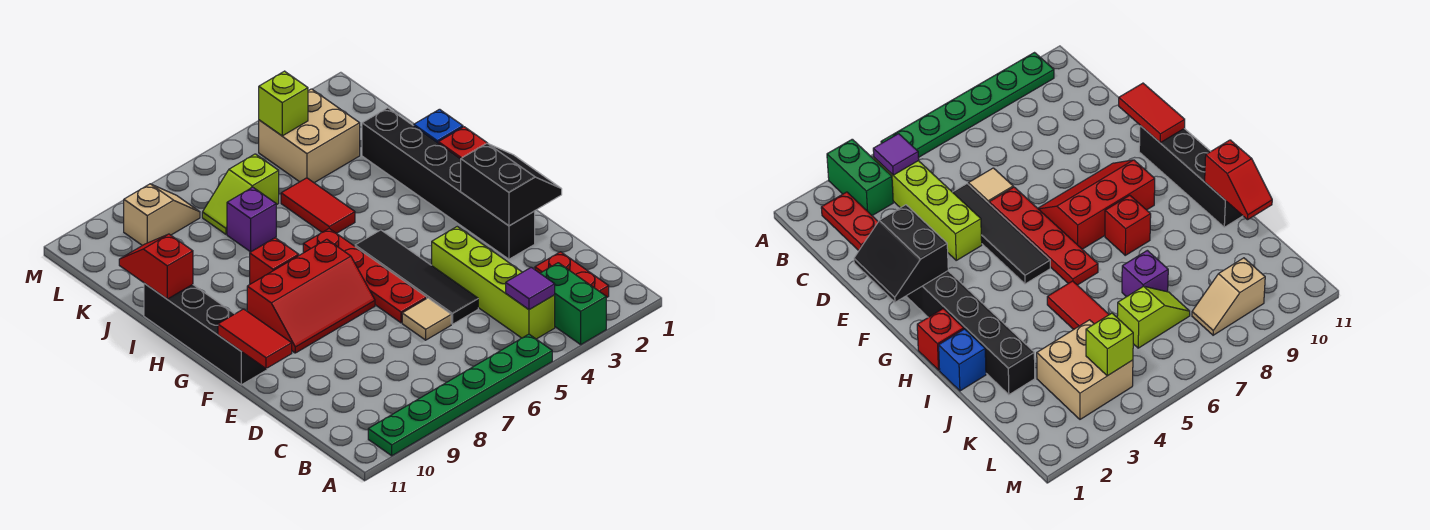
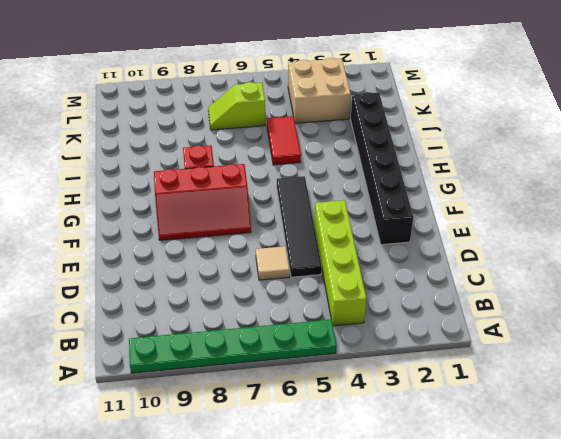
none -> green brick A3:B3 level 1
none -> red plate B2:C2 level 1
none -> red plate E6:H6 level 1

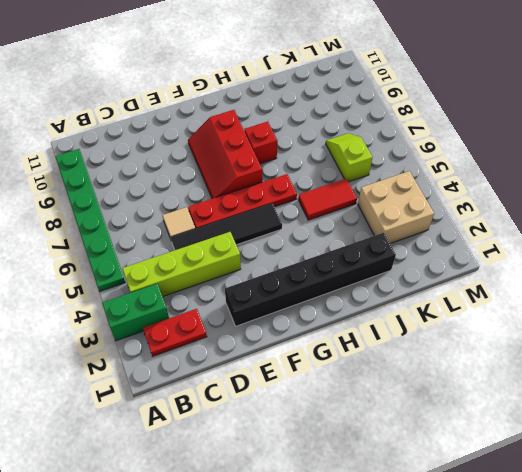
none -> black brick F11:I11 level 1
none -> red brick H1 level 1
none -> blue brick I1 level 1

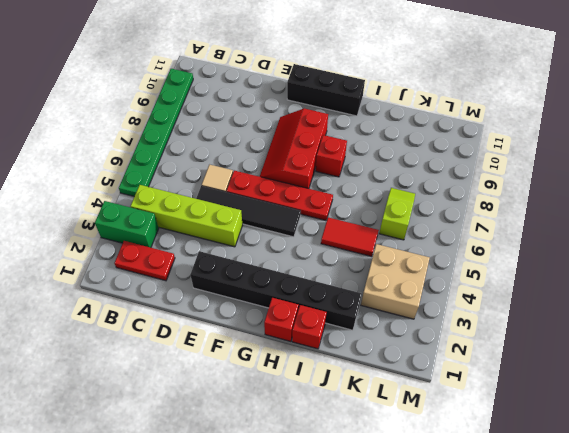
black brick F11:H11 level 1 -> black brick F11:I11 level 1
red brick I1 level 1 -> blue brick I1 level 1
none -> purple brick J7 level 1
none -> tan slope L8:L9 level 1 top 9
none -> purple tile B4 level 2

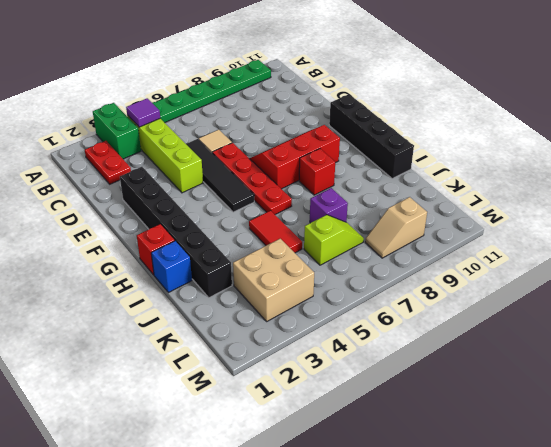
none -> black slope E1:F2 level 2 top 2
none -> red tile E11:F11 level 2
none -> red slope I11:J11 level 2 top I

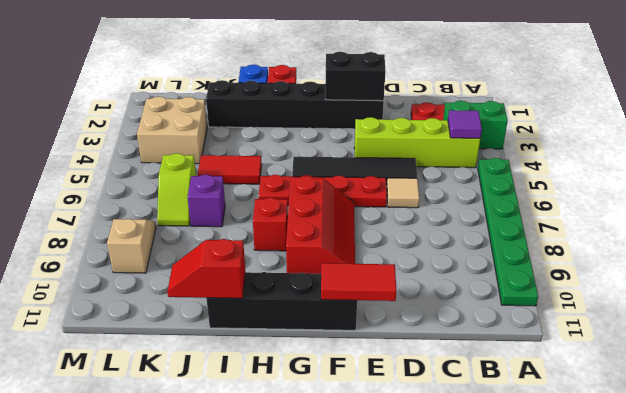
none -> lime brick L4 level 2

